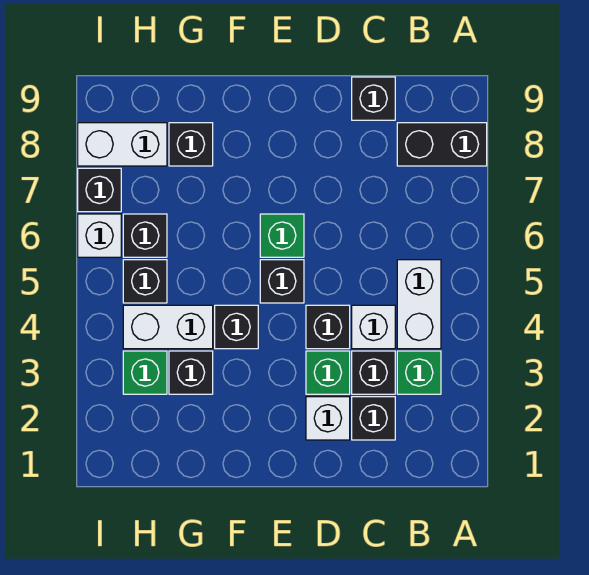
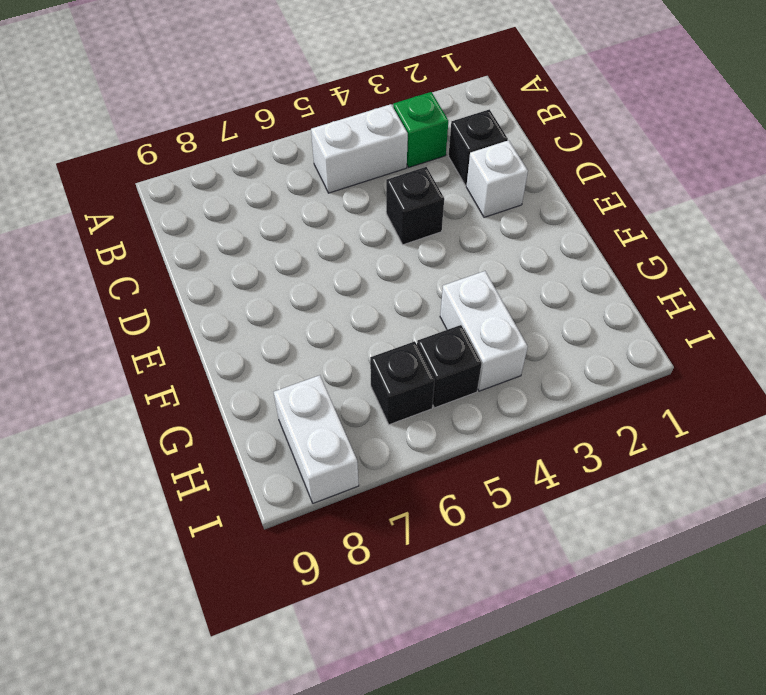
none -> black brick A8:B8 level 1
none -> black brick C3 level 1
none -> white brick C4 level 1

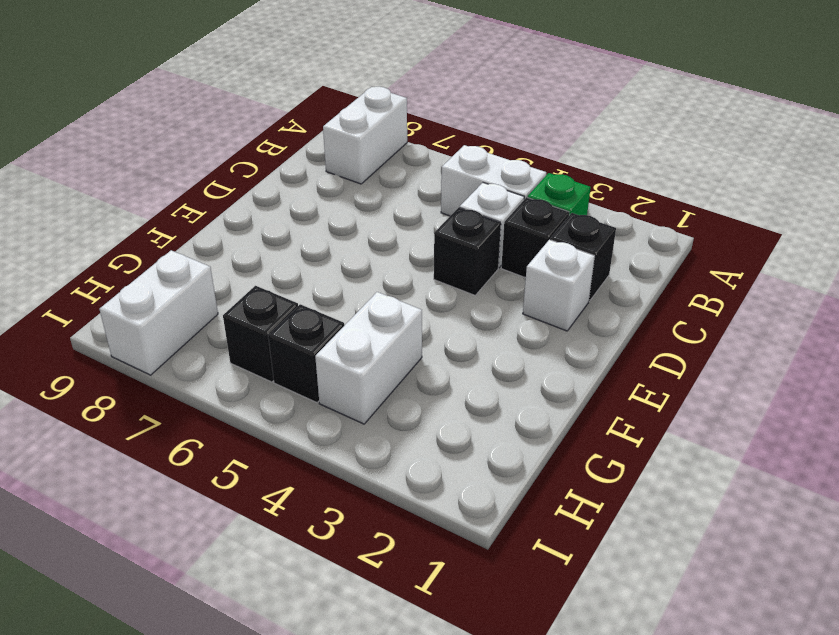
white brick A8:B8 level 1 -> black brick A8:B8 level 1
none -> black brick C9 level 1
none -> green brick D3 level 1
none -> black brick E5 level 1

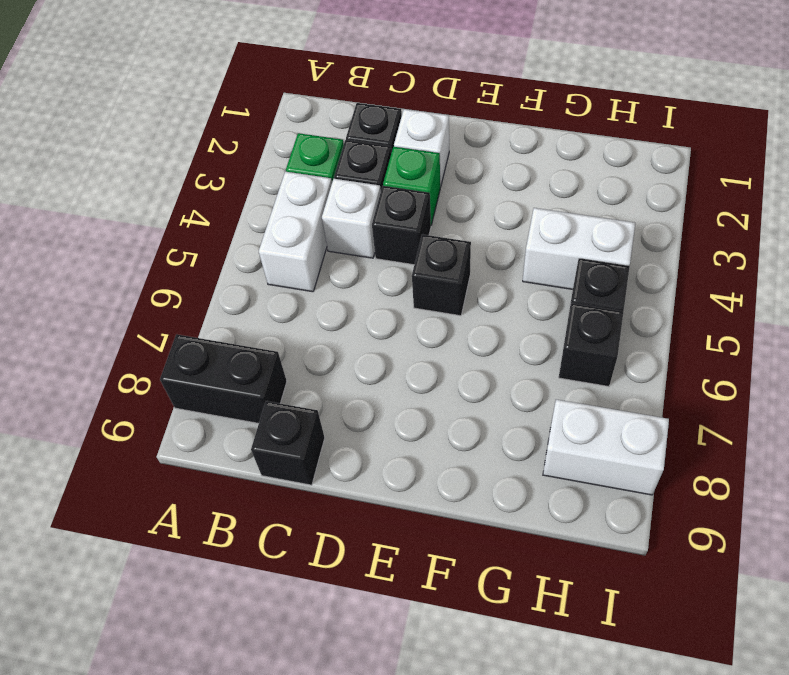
none -> green brick E6 level 1
none -> black brick F4 level 1
none -> black brick G3 level 1

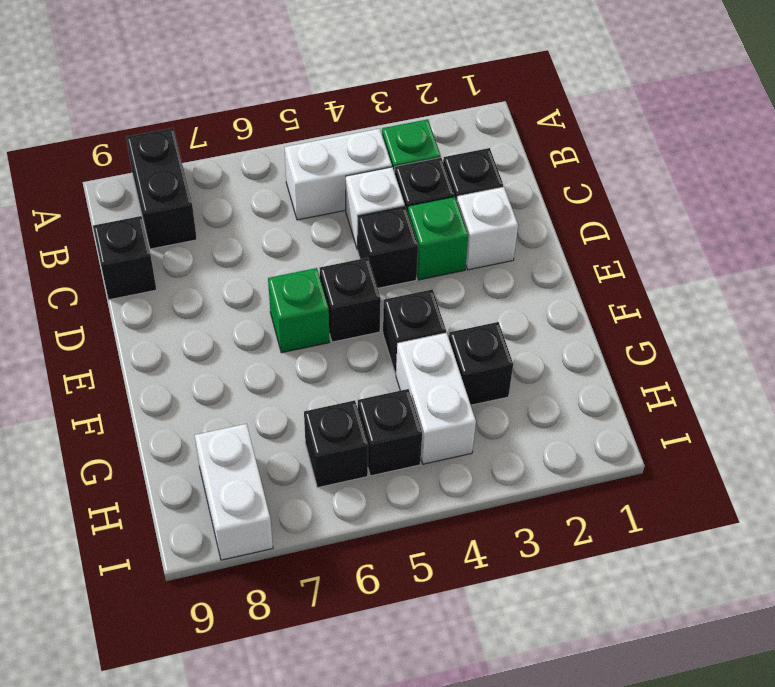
none -> black brick G8 level 1
none -> green brick H3 level 1
none -> white brick I6 level 1

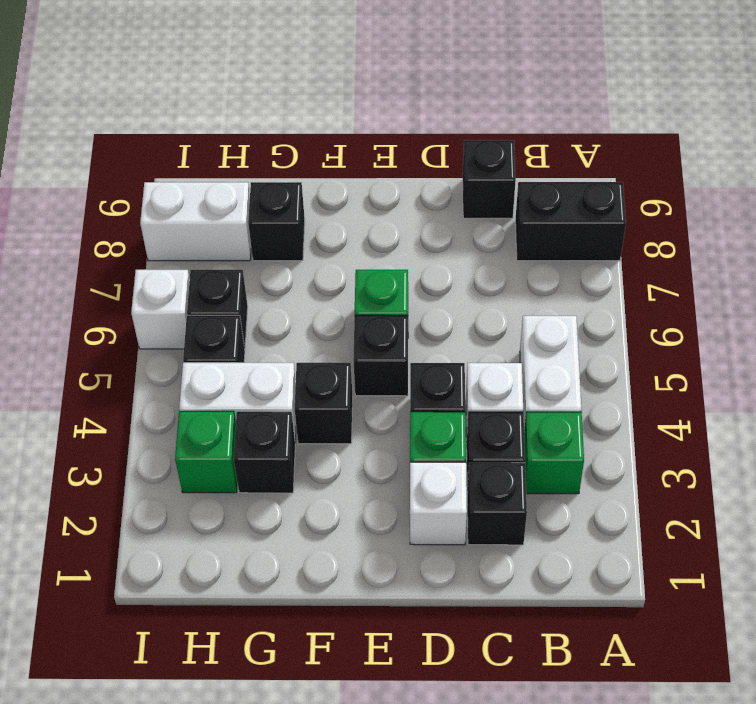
none -> black brick I7 level 1

